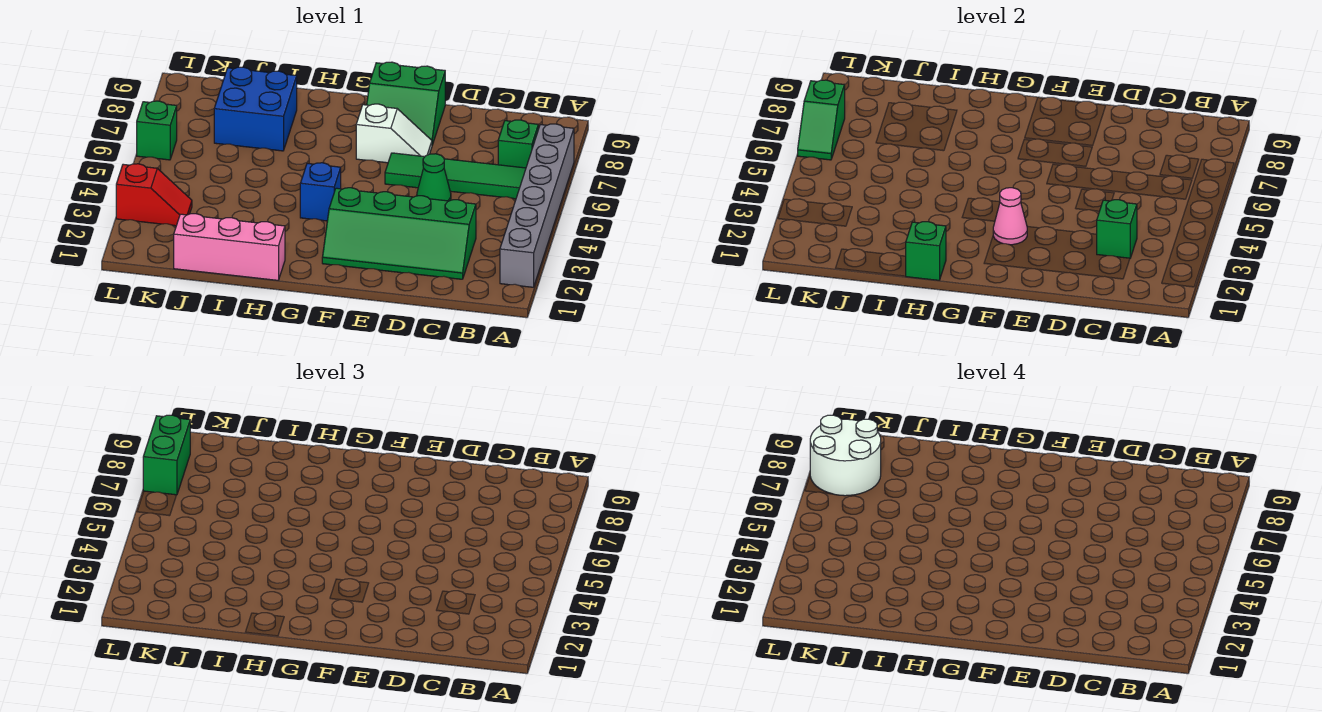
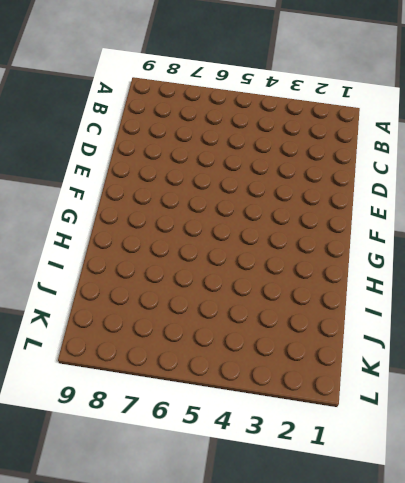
none -> grey brick A2:A7 level 1
none -> green tile B6:E6 level 1
none -> green brick B7 level 1

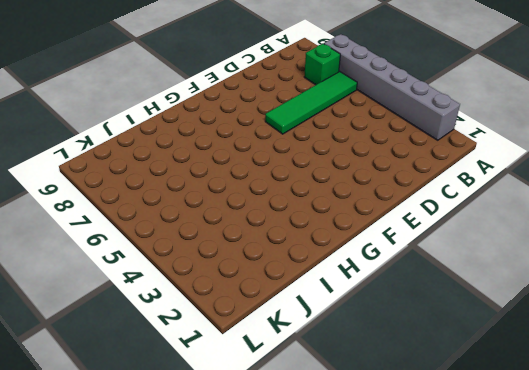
none -> green slope C2:F3 level 1 top 3
none -> green cone D5 level 1
none -> white slope E7:F7 level 1 top F

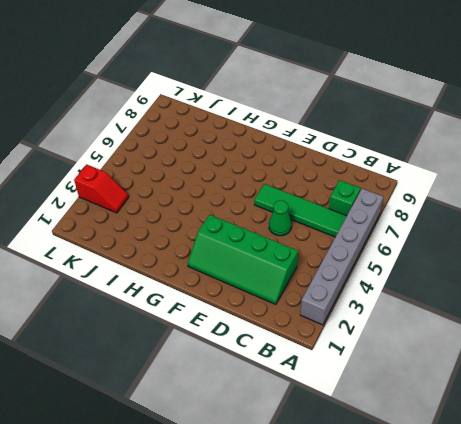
none -> white slope E7:F7 level 1 top F
none -> green slope E8:F9 level 1 top 9
none -> blue brick G4 level 1

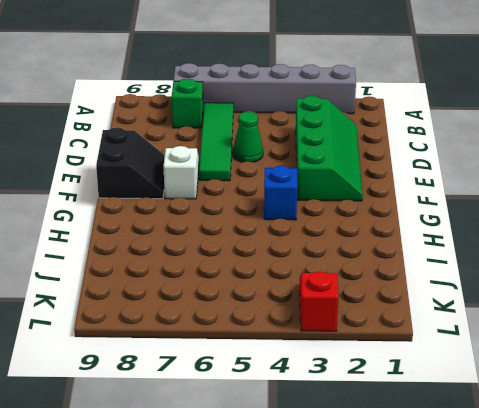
black slope E8:F9 level 1 top 9 -> green slope E8:F9 level 1 top 9
none -> pink brick H1:J1 level 1
none -> blue brick I7:J8 level 1
none -> green brick L6 level 1

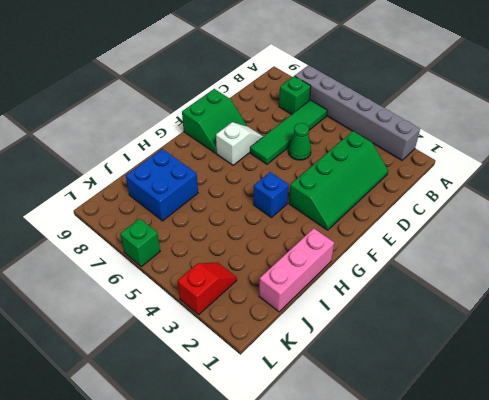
none -> green brick C3 level 2
none -> pink cone F3 level 2
none -> green brick H1 level 2

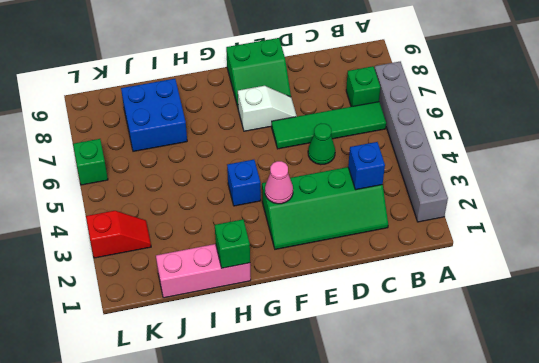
blue brick C3 level 2 -> green brick C3 level 2
none -> green slope L6:L7 level 2 top 7
none -> green brick L7:L8 level 3
none -> white round brick K7:L8 level 4

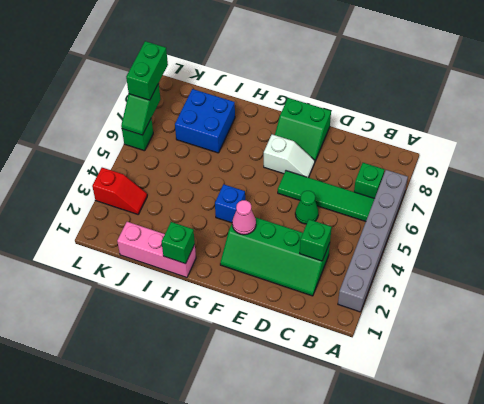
none -> white round brick K7:L8 level 4

